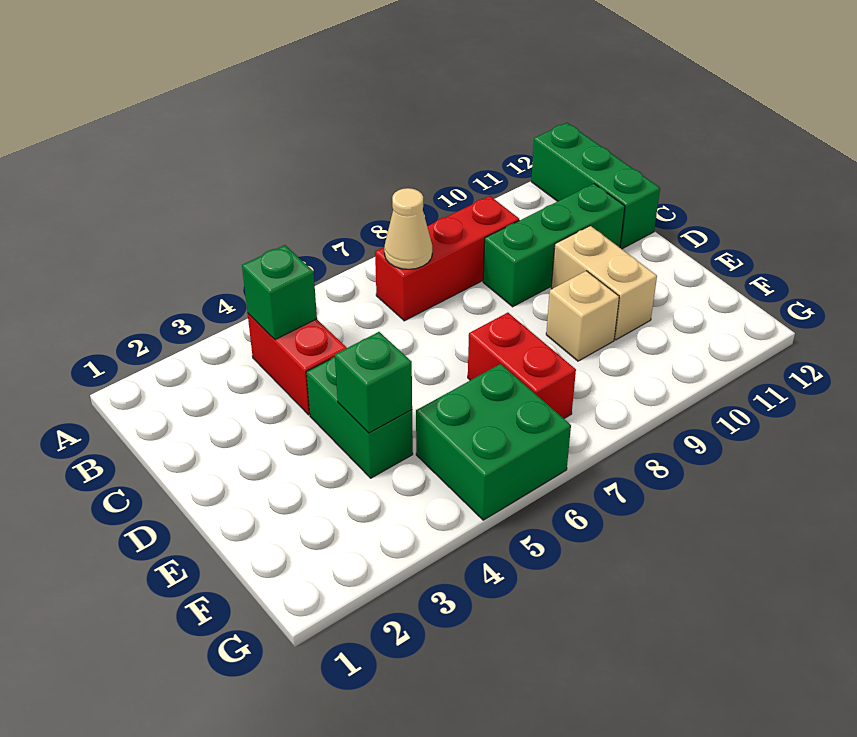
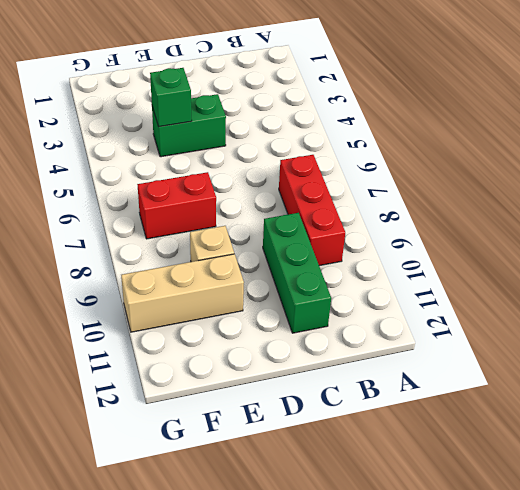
tan brick E10:G10 level 1 -> tan brick D10:E10 level 1
none -> green brick A12:C12 level 1
none -> red brick B4:C4 level 1
none -> green brick F5:G6 level 1

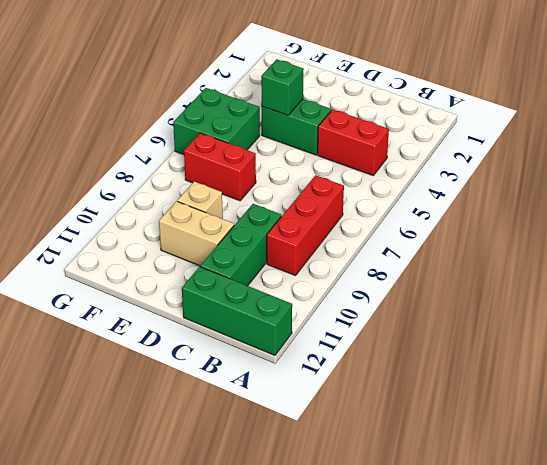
none -> green brick B4 level 2
none -> tan cone B7 level 2

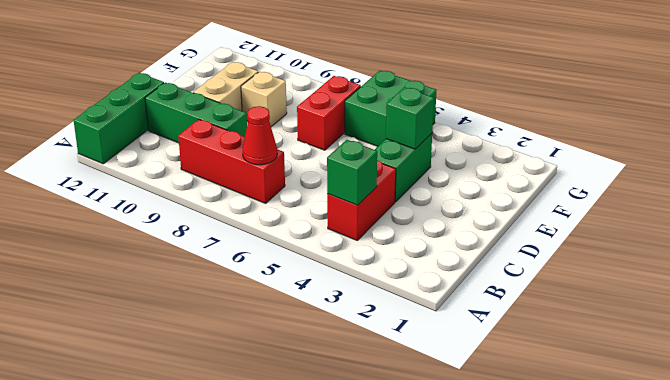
red cone B7 level 2 -> tan cone B7 level 2

